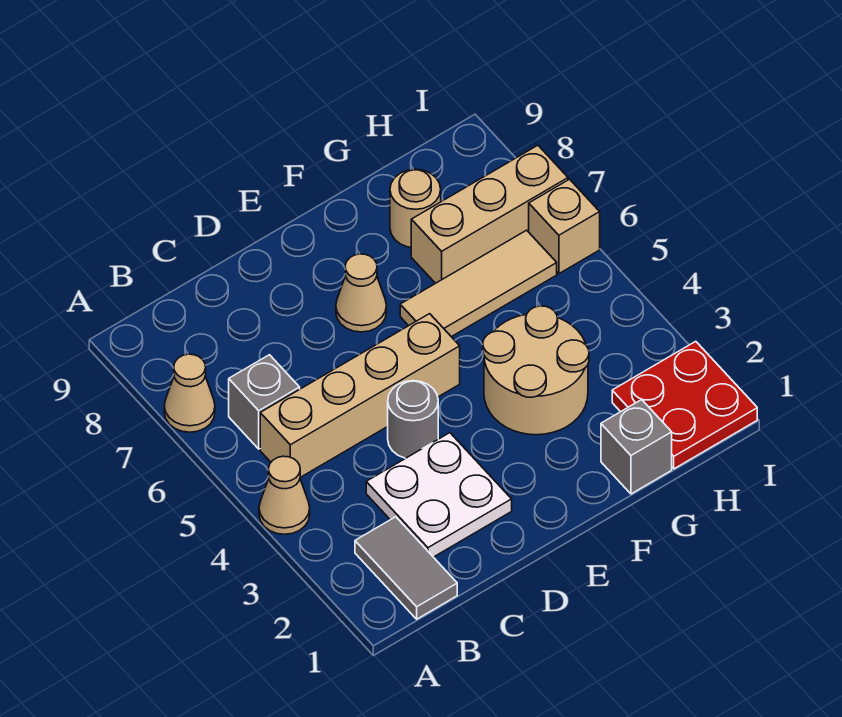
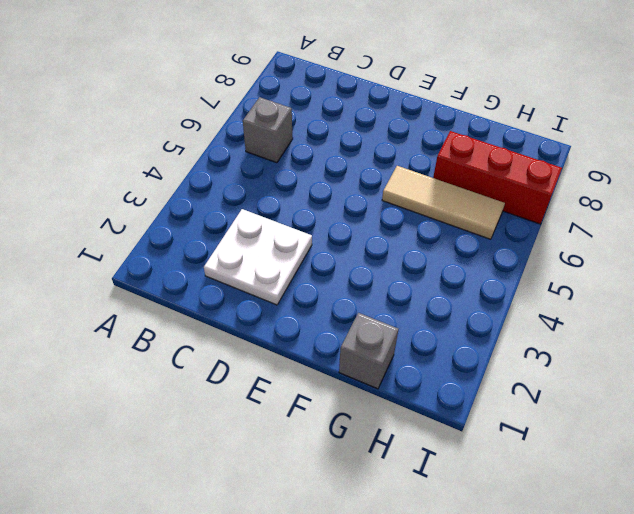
red brick G7:I7 level 1 -> tan brick G7:I7 level 1
none -> tan cone A4 level 1
none -> tan cone A7 level 1
none -> grey tile B1:B2 level 1

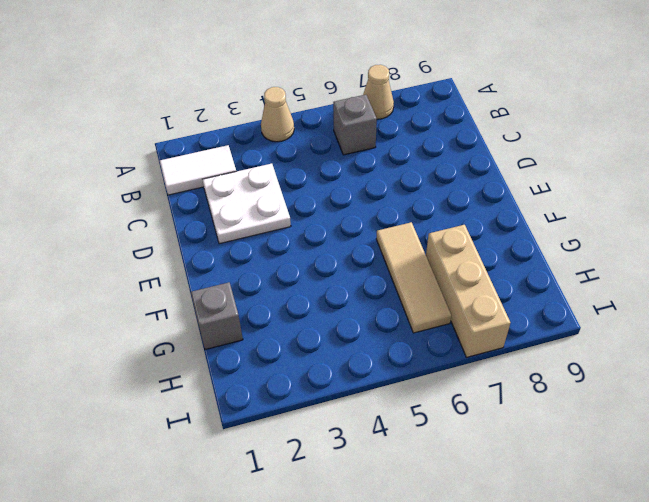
white tile B1:B2 level 1 -> grey tile B1:B2 level 1
none -> tan brick B5:E5 level 1
none -> grey round brick D4 level 1
none -> tan cone E7 level 1

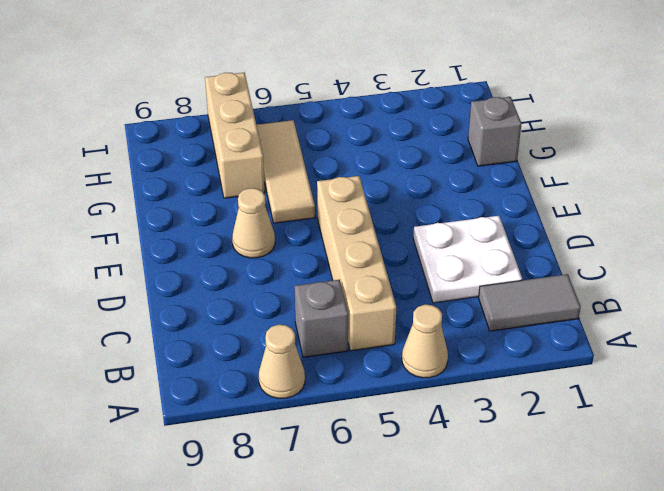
none -> grey round brick D4 level 1
none -> tan round brick F3:G4 level 1
none -> tan round brick G8 level 1

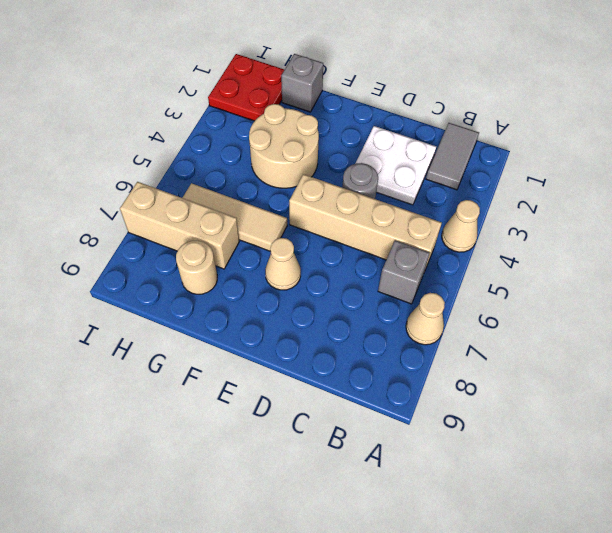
none -> tan brick I6 level 1

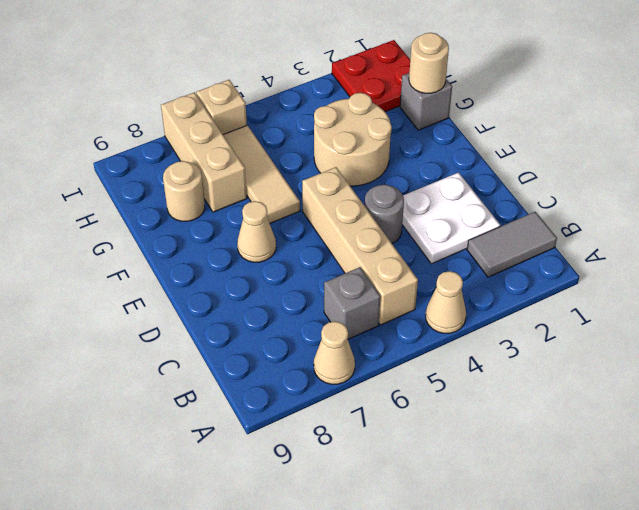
tan round brick G1 level 2 -> none

